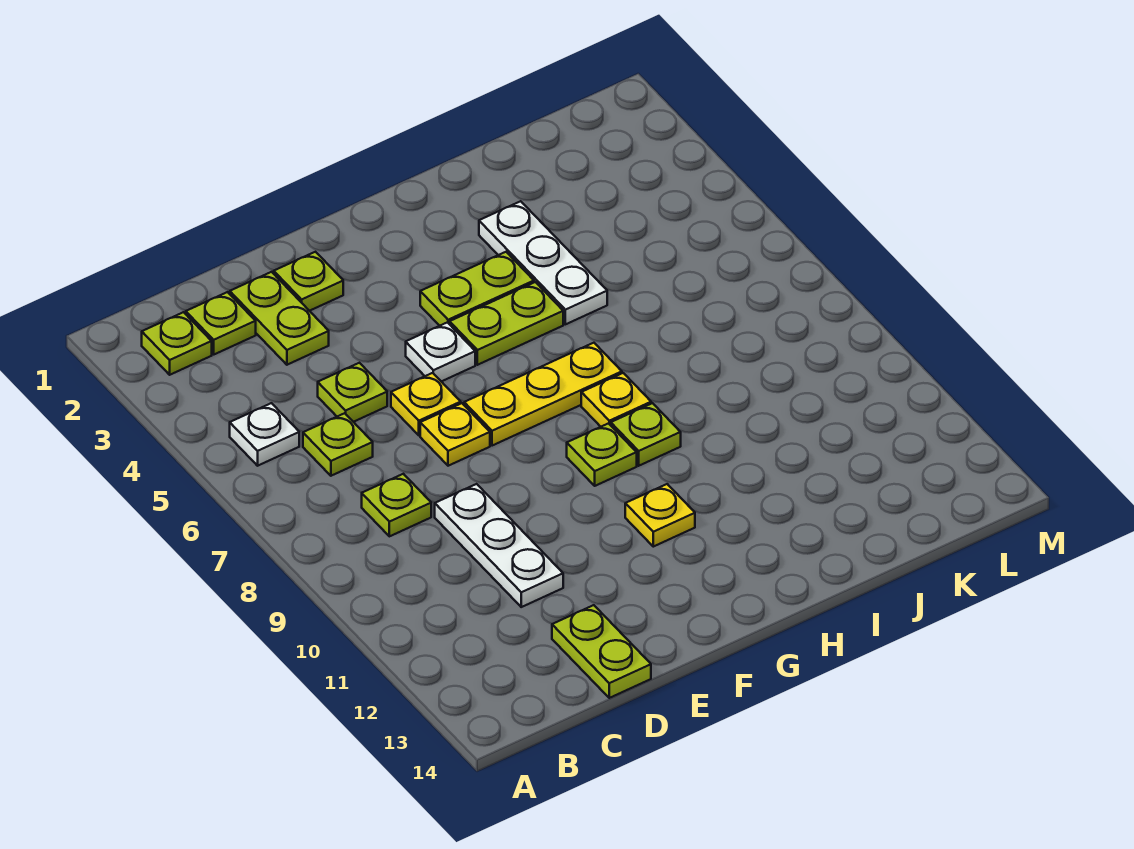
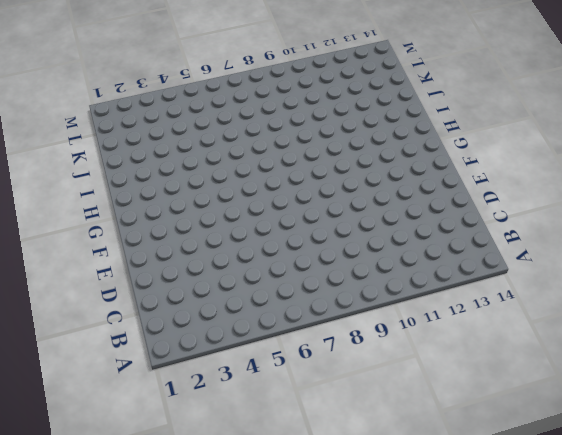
none -> lime plate B2 level 1
none -> white plate B5 level 1
none -> lime plate C2 level 1

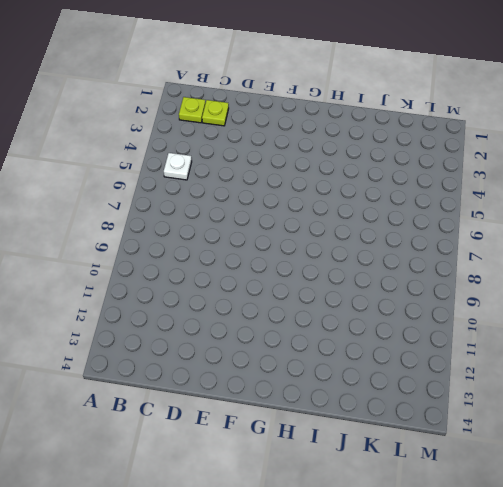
none -> lime plate C6 level 1
none -> lime plate C8 level 1
none -> lime plate D2:D3 level 1

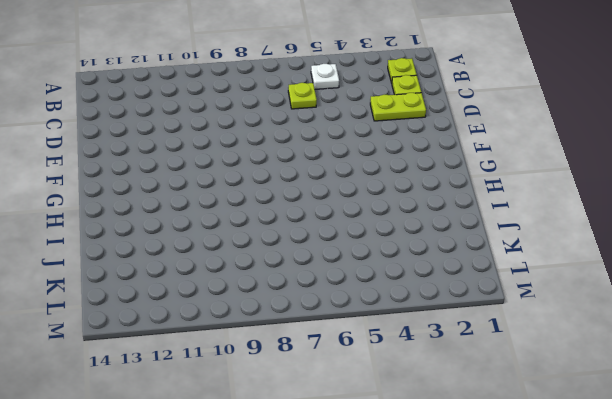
none -> lime plate C8 level 1
none -> lime plate D5 level 1
none -> white plate D9:D11 level 1

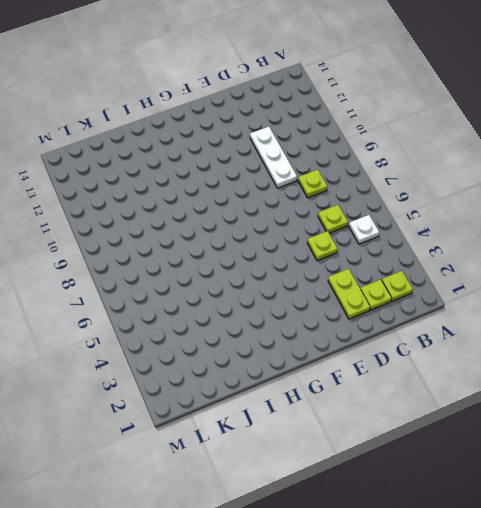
none -> lime plate D13:D14 level 1
none -> lime plate E2 level 1
none -> yellow plate E6 level 1

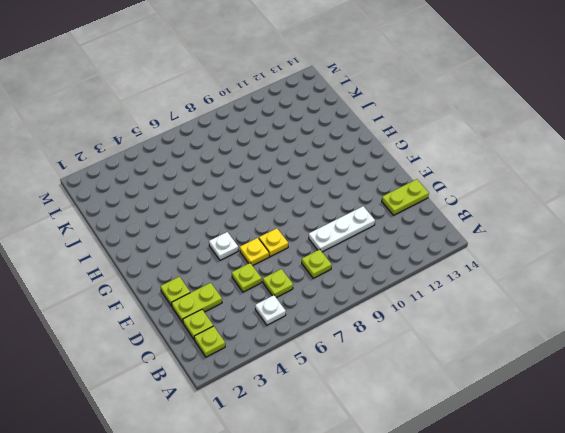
none -> yellow plate F7:H7 level 1
none -> lime plate G4:H4 level 1
none -> lime plate G5:H5 level 1

